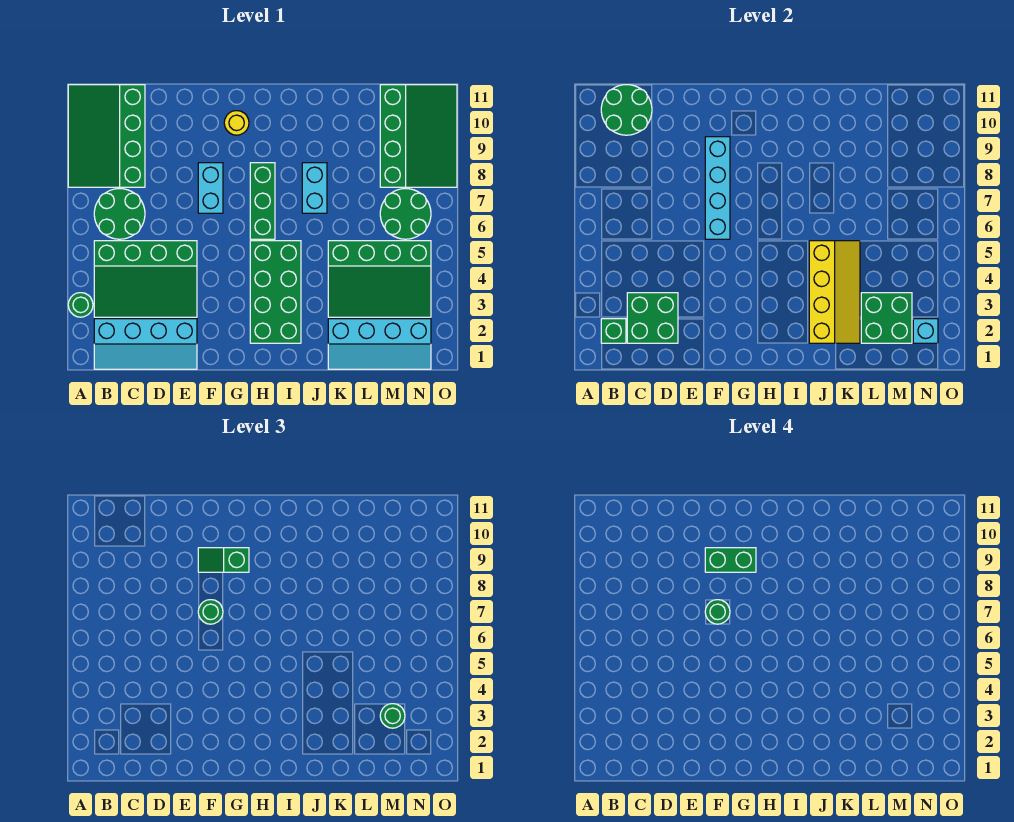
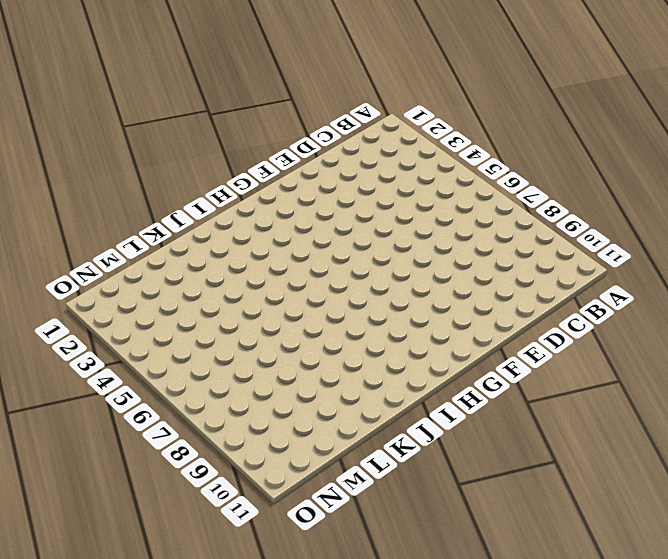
none -> green round brick A3 level 1
none -> green slope A8:C11 level 1 top C
none -> cyan slope B1:E2 level 1 top 2

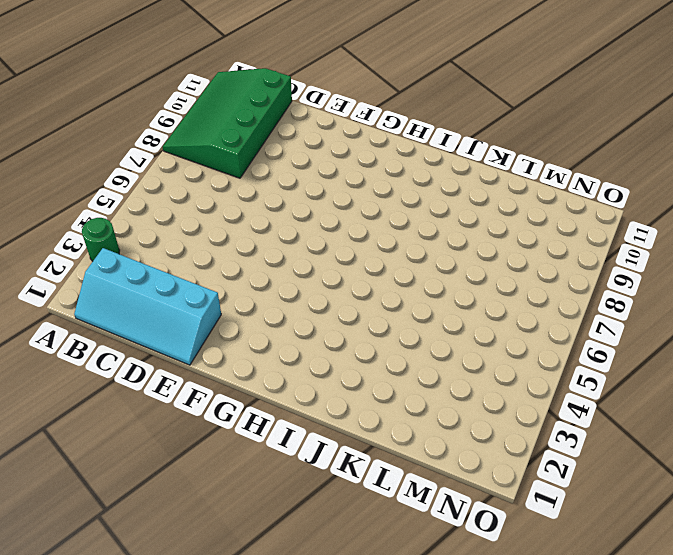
none -> green slope B3:E5 level 1 top 5
none -> green round brick B6:C7 level 1
none -> cyan brick F7:F8 level 1

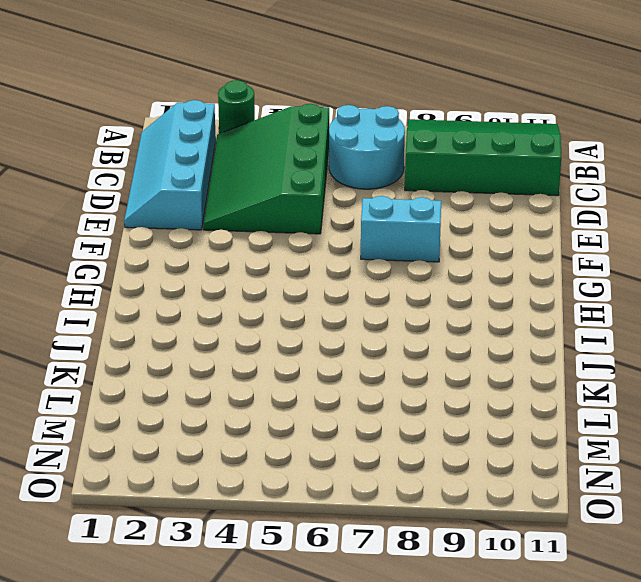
cyan round brick B6:C7 level 1 -> green round brick B6:C7 level 1
none -> yellow round brick G10 level 1
none -> green brick H2:I5 level 1
none -> green brick H6:H8 level 1

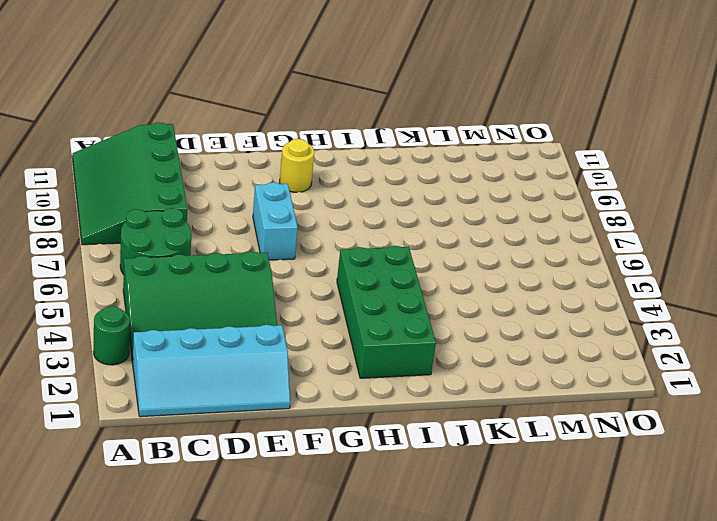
none -> green brick H6:H8 level 1
none -> cyan brick J7:J8 level 1
none -> cyan slope K1:N2 level 1 top 2

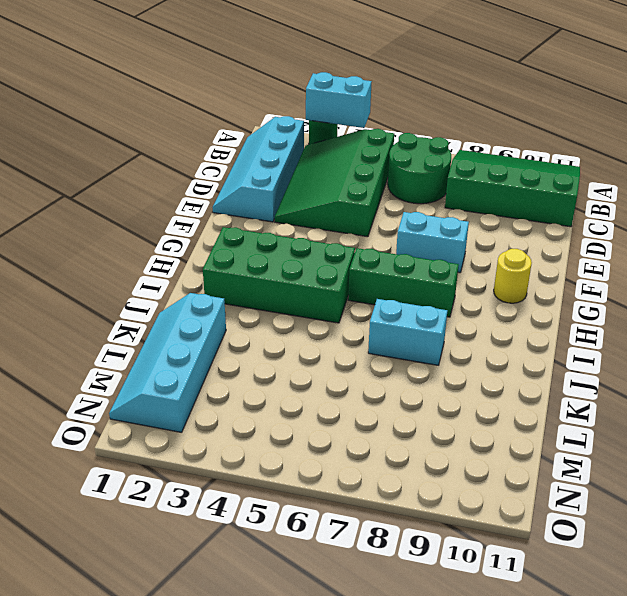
cyan brick A3:A4 level 2 -> none
none -> green slope K3:N5 level 1 top 5
none -> green round brick M6:N7 level 1
none -> green slope M8:O11 level 1 top M

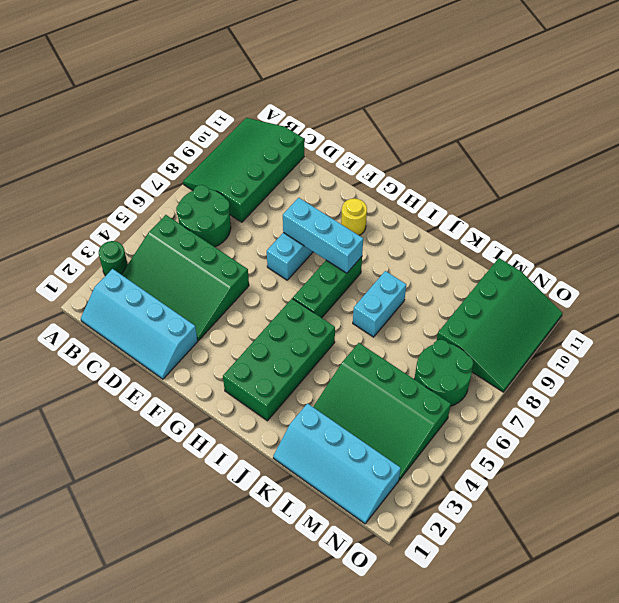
cyan brick F8:H8 level 2 -> cyan brick F6:F9 level 2
none -> green brick B2 level 2
none -> green round brick B10:C11 level 2
none -> green brick C2:D3 level 2

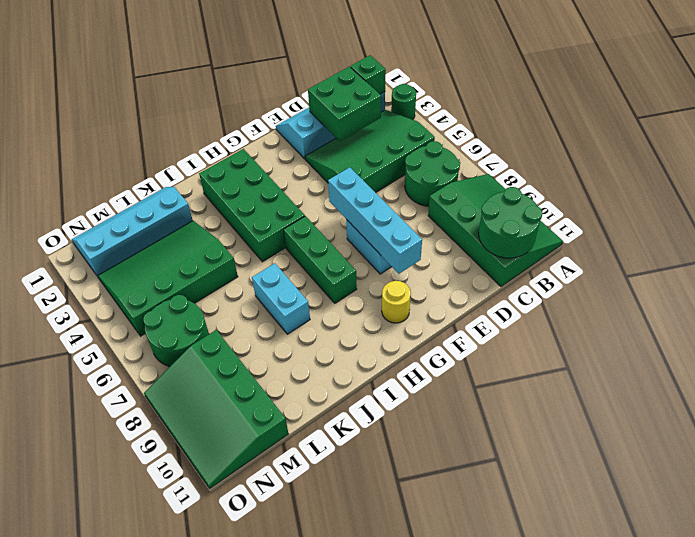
none -> yellow slope J2:K5 level 2 top J
none -> green brick L2:M3 level 2
none -> cyan brick N2 level 2

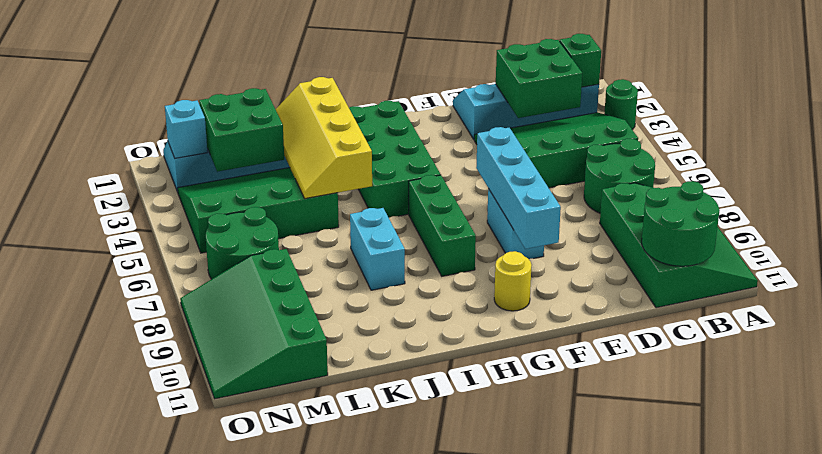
none -> green round brick F7 level 3
none -> green slope F9:G9 level 3 top G
none -> green round brick M3 level 3

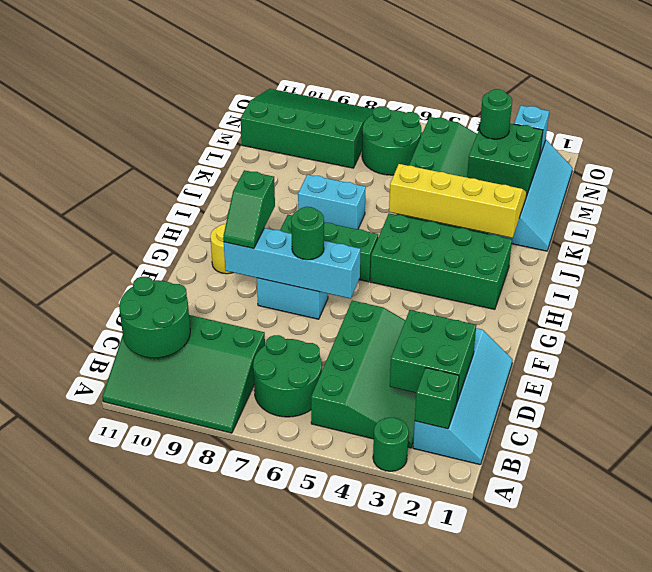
none -> green round brick F7 level 4
none -> green brick F9:G9 level 4

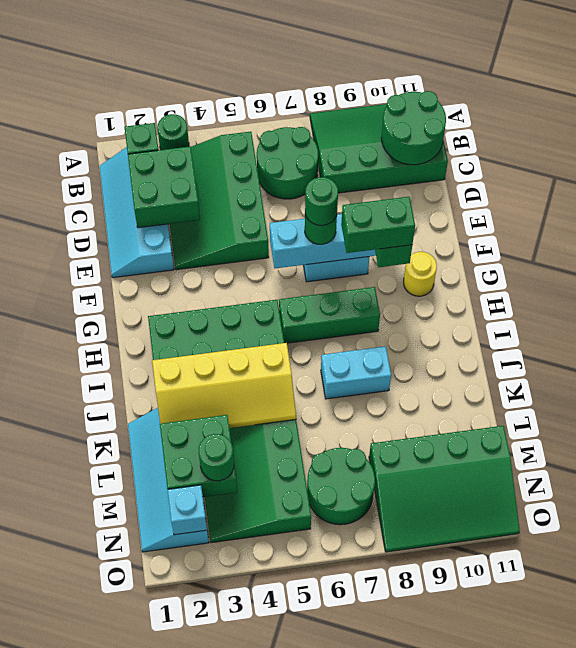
green brick G8:G9 level 4 -> green brick F9:G9 level 4

